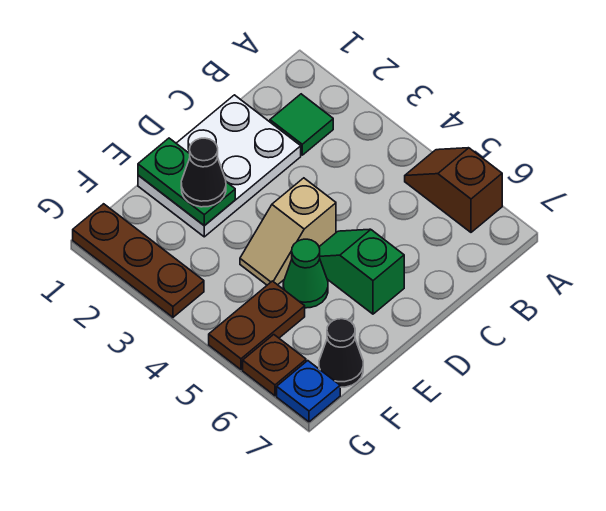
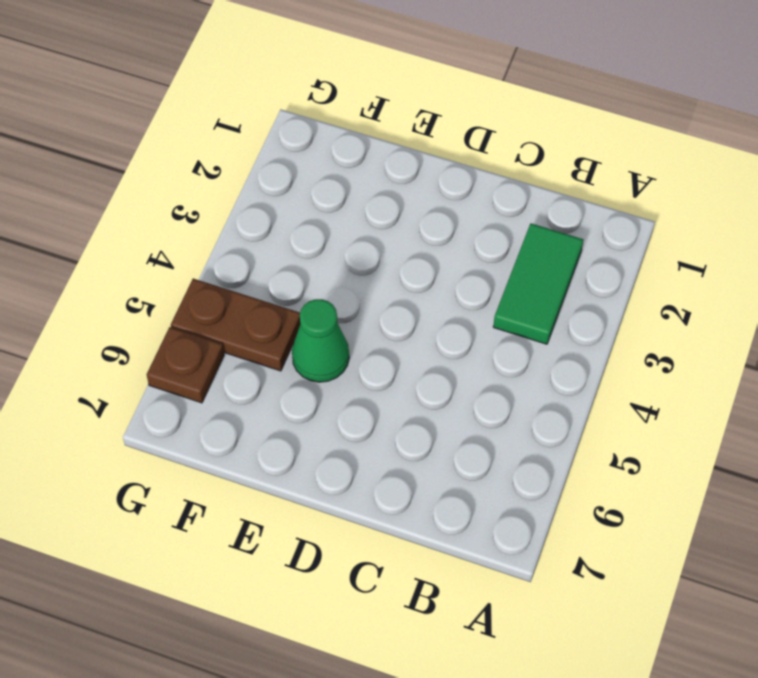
green tile B2:B3 level 1 -> green tile B2 level 1
none -> brown slope A5:A6 level 1 top 6
none -> white plate C1:E2 level 1
none -> tan slope D4:E4 level 1 top D

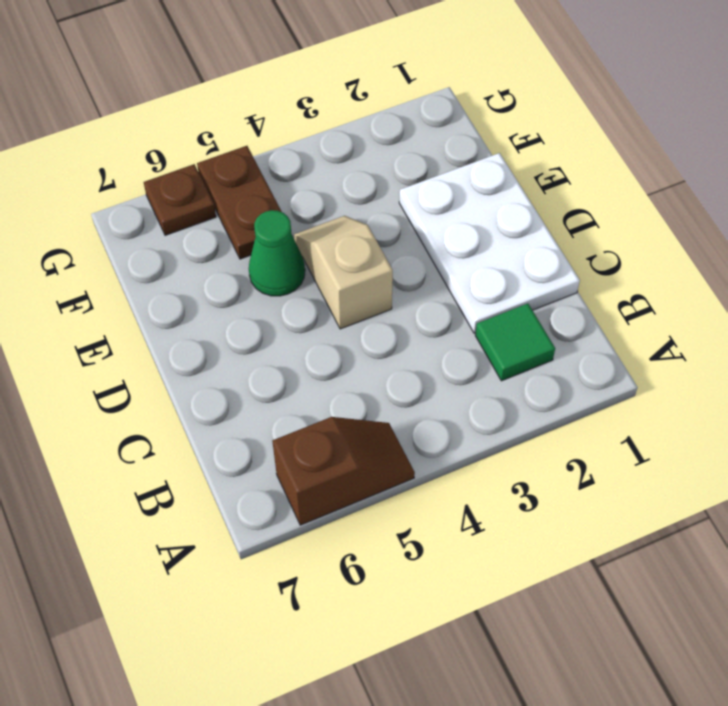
none -> green slope D5:D6 level 1 top 6
none -> black cone F7 level 1
none -> brown plate G1:G3 level 1

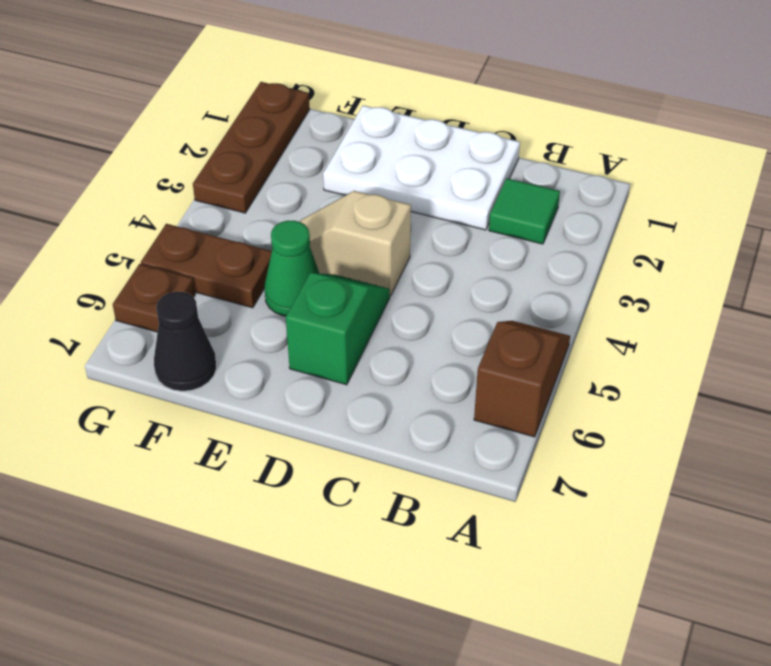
none -> blue plate G7 level 1
none -> green plate E1:E2 level 2
none -> black cone E2 level 3

